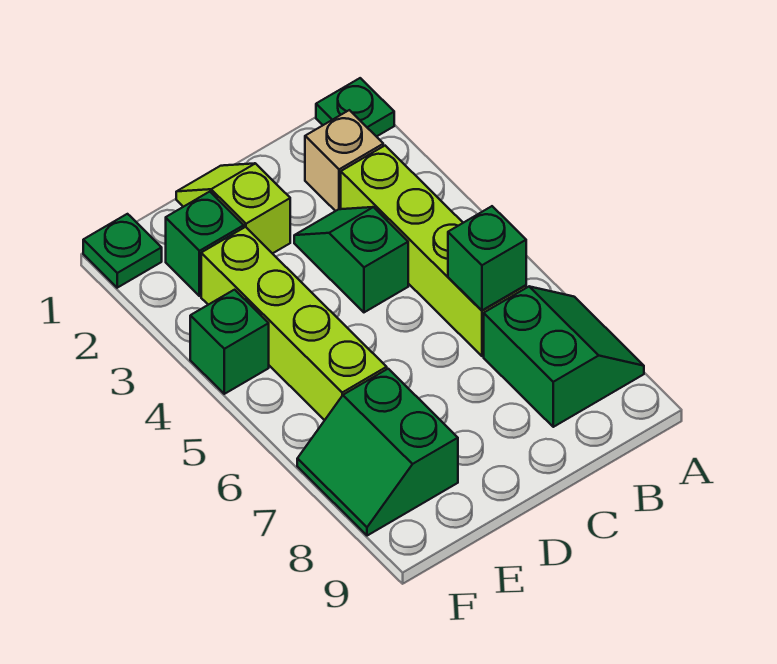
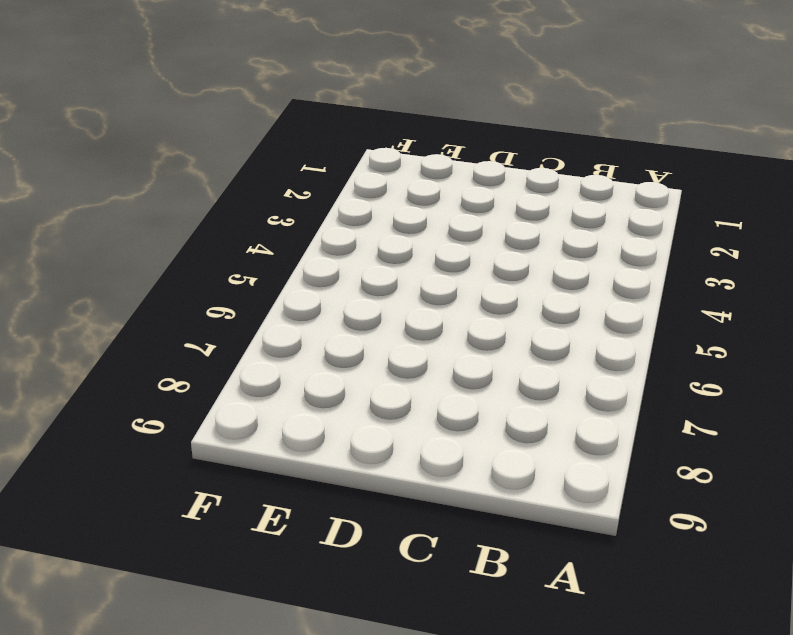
none -> green plate A1 level 1
none -> green slope A7:B8 level 1 top B
none -> tan brick B2 level 1

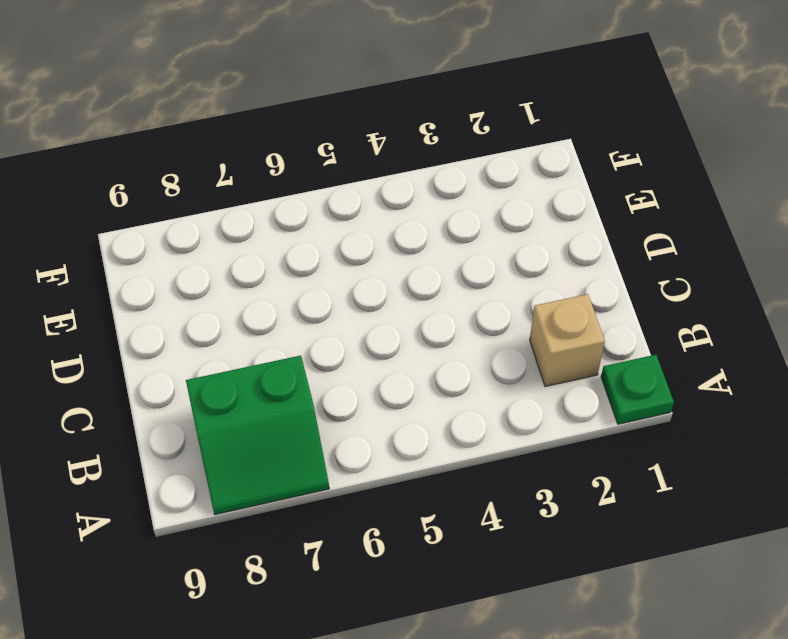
none -> lime brick B3:B6 level 1
none -> green slope C3:C4 level 1 top 4
none -> lime slope D1:D2 level 1 top 2

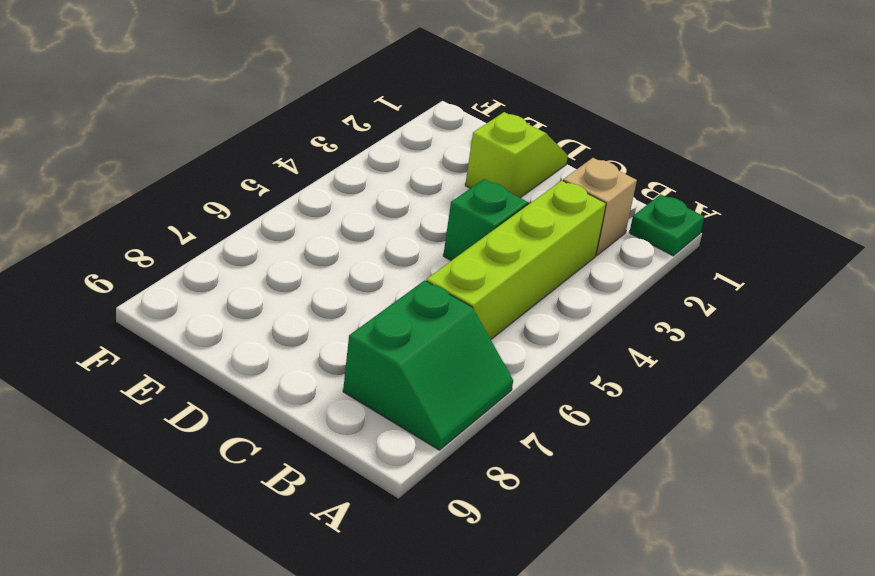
none -> green brick E2 level 1
none -> lime brick E3:E6 level 1
none -> green slope E7:F8 level 1 top E

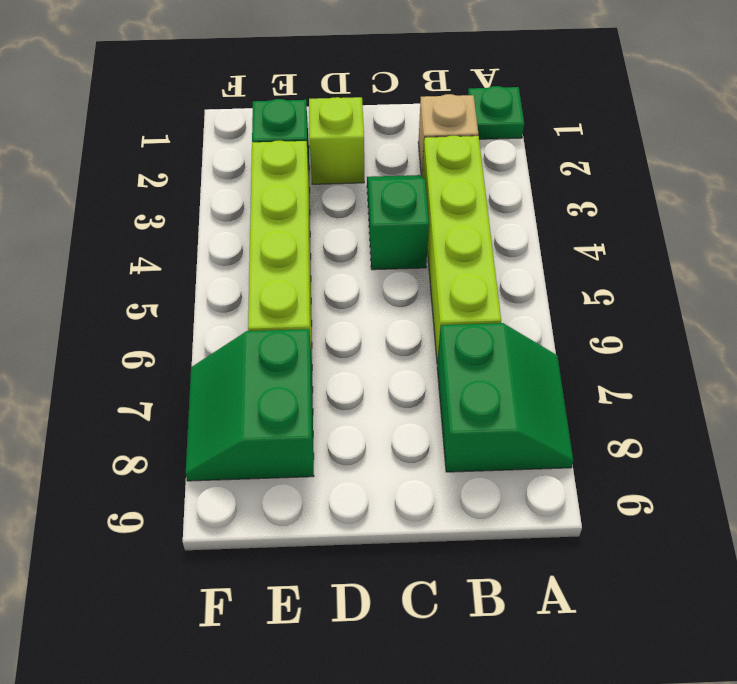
none -> green plate F1 level 1
none -> green brick F4 level 1
none -> green brick B6 level 2

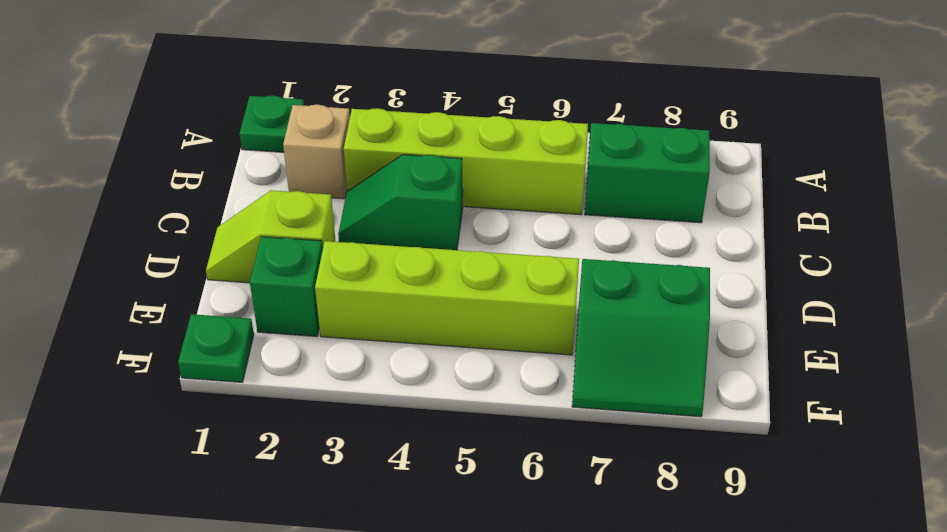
none -> green brick F4 level 1
none -> green brick B6 level 2

